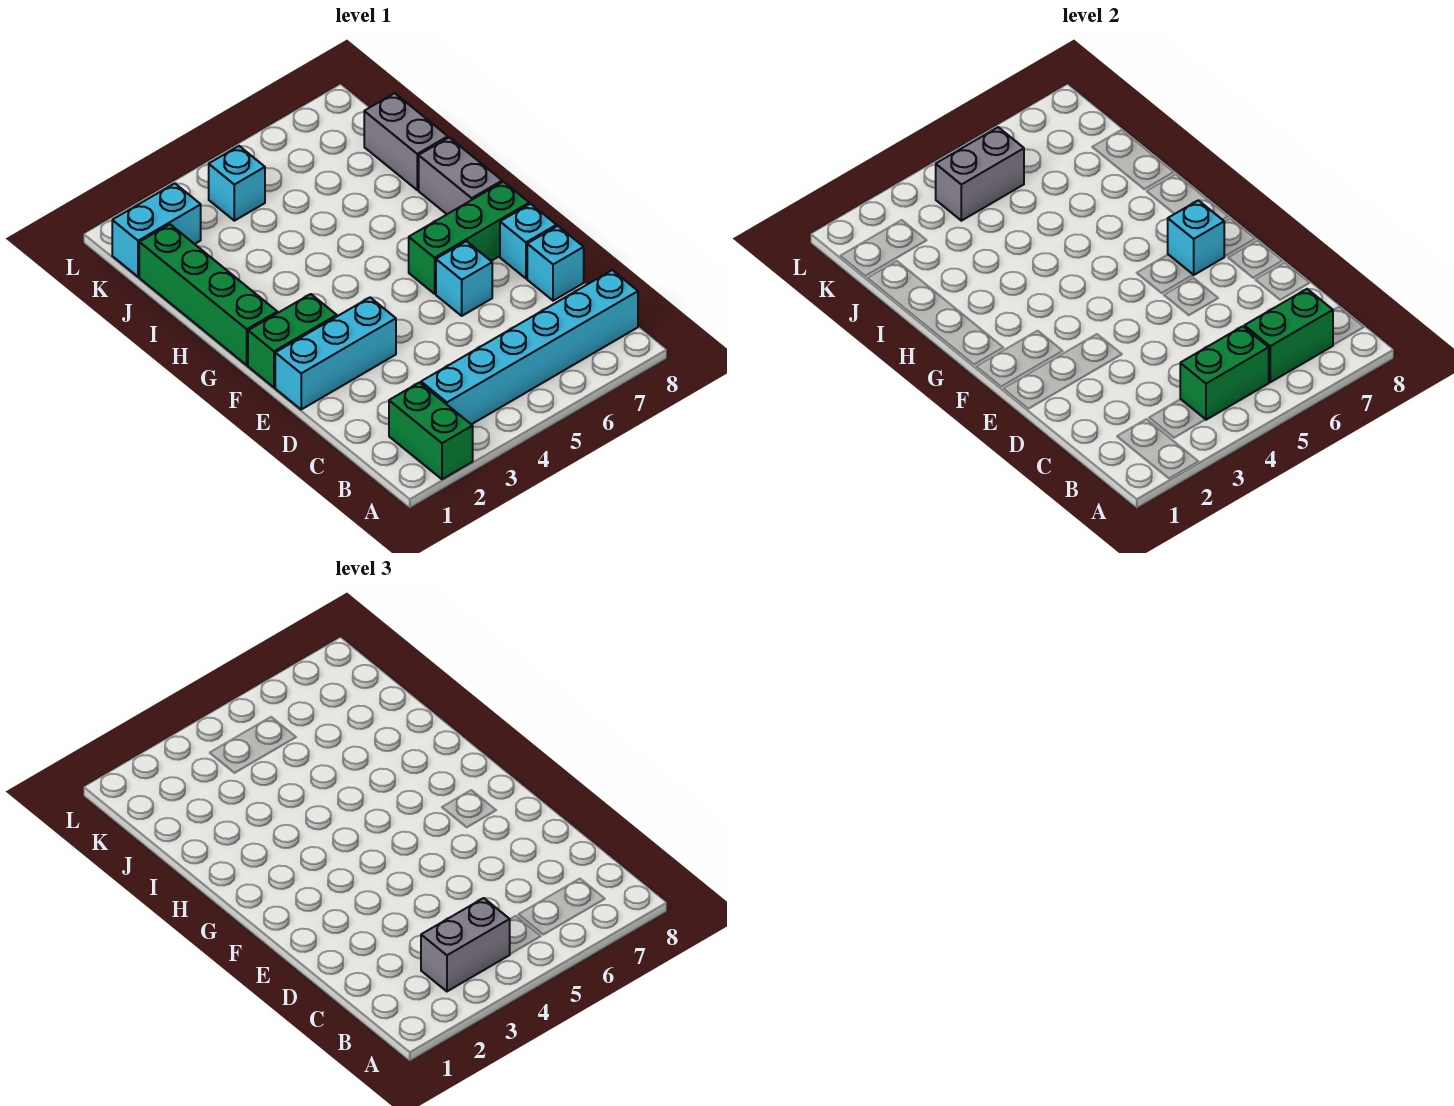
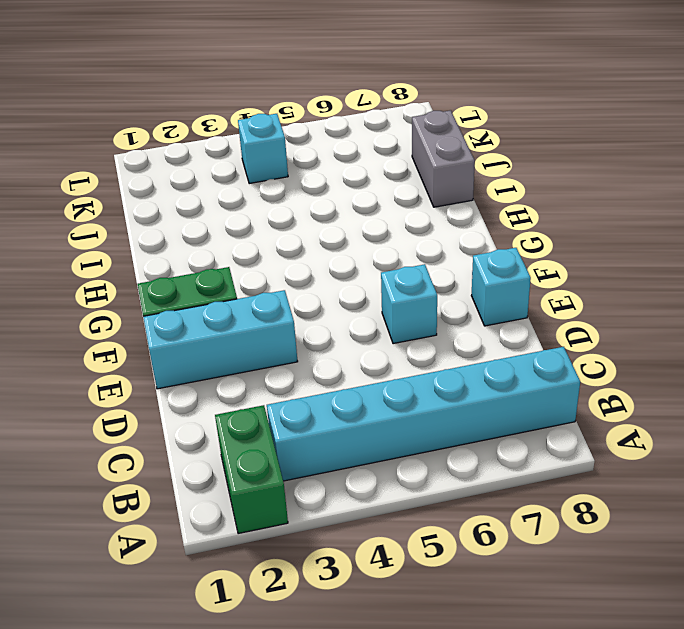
none -> cyan brick D8 level 1
none -> green brick F6:F8 level 1
none -> green brick G1:J1 level 1

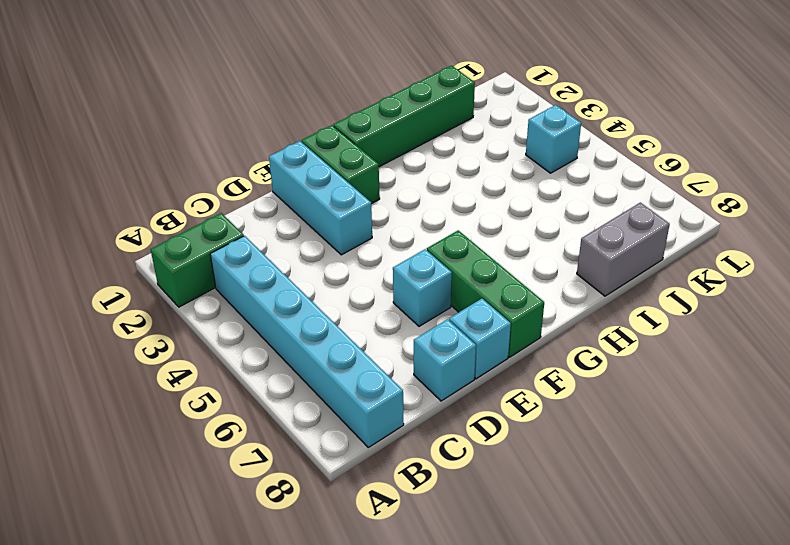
none -> grey brick G8:H8 level 1
none -> cyan brick K1:K2 level 1
none -> green brick B4:B5 level 2

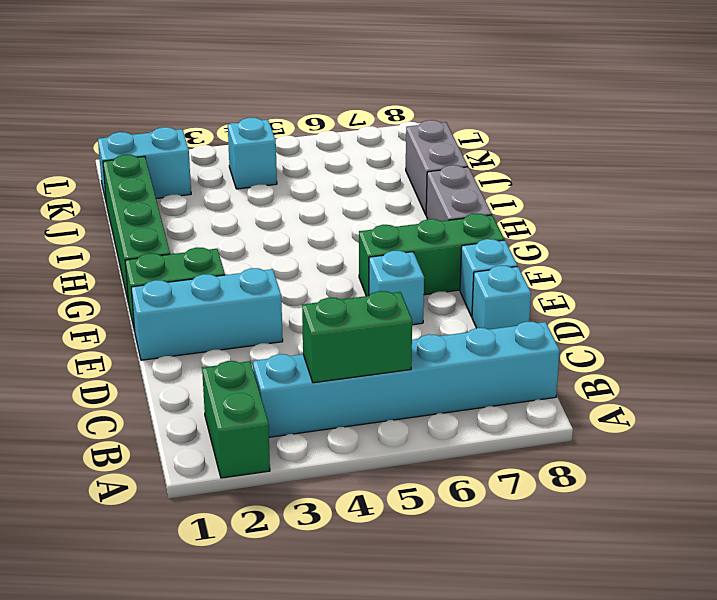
none -> green brick B6:B7 level 2
none -> cyan brick F7 level 2
none -> grey brick K4:K5 level 2

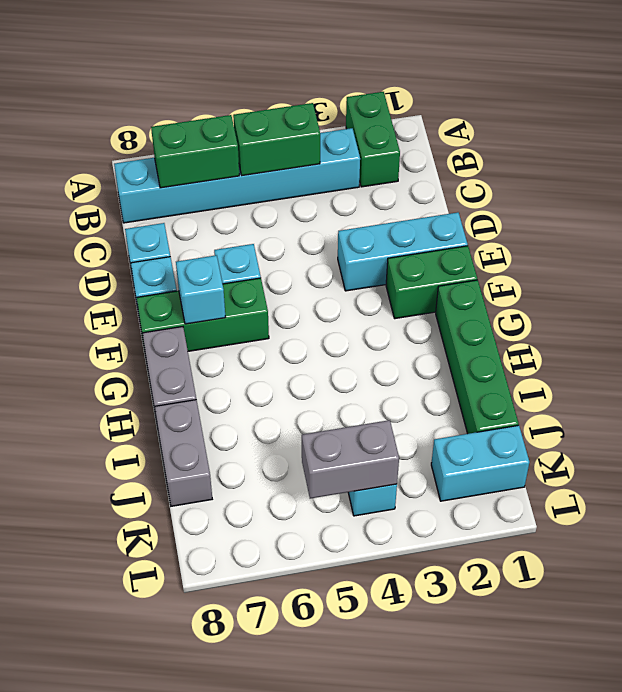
none -> grey brick B3:B4 level 3

